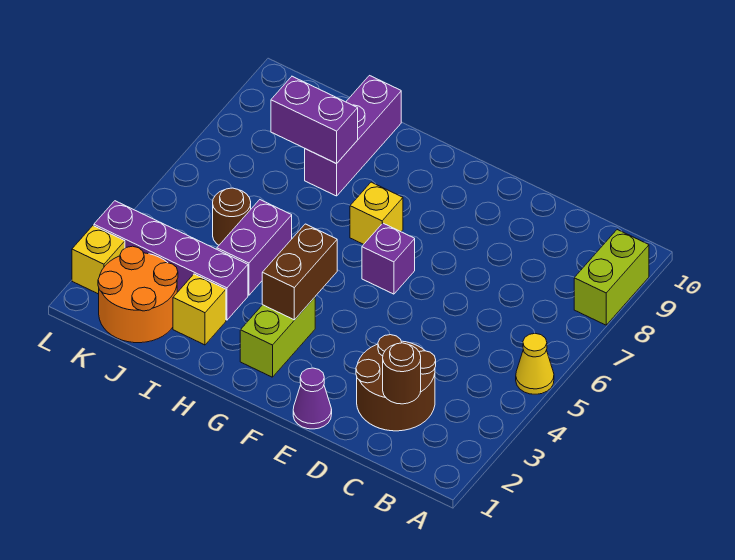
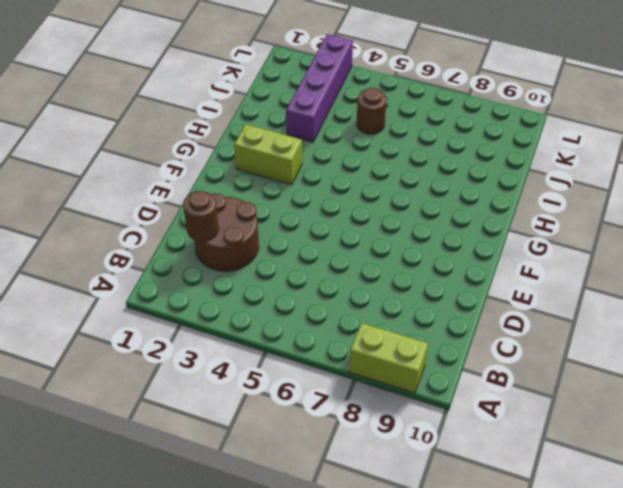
none -> yellow cone A5 level 1
none -> purple cone E1 level 1
none -> purple brick F6 level 1

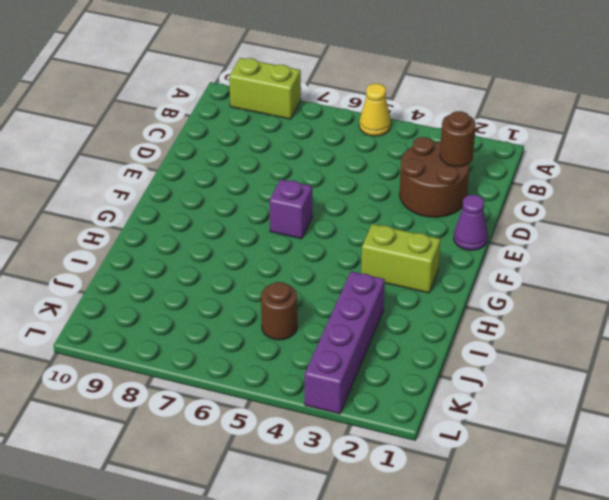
none -> yellow brick G7 level 1
none -> yellow brick I2 level 1
none -> purple brick I4:I5 level 1

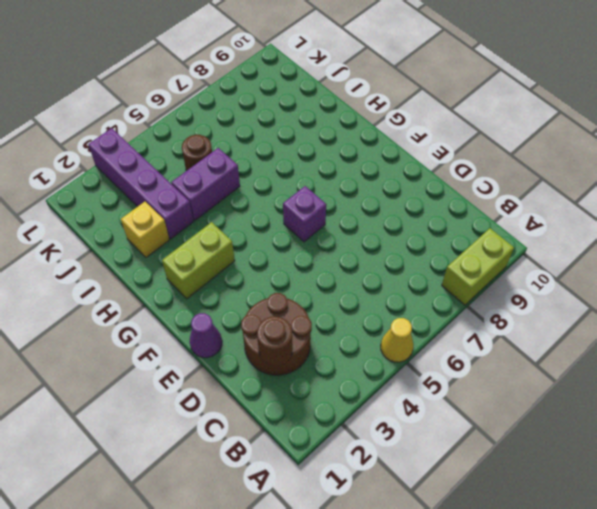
none -> yellow brick G7 level 1
none -> purple brick I8:I10 level 1
none -> orange round brick J1:K2 level 1

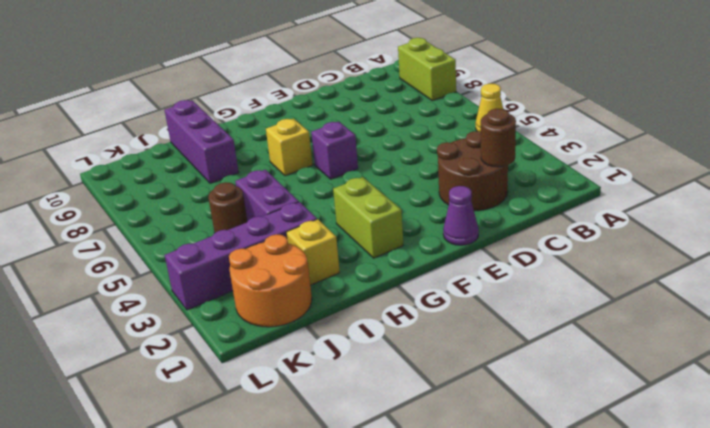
none -> yellow brick L2 level 1
none -> brown brick G3:G4 level 2
none -> purple brick I8:J8 level 2

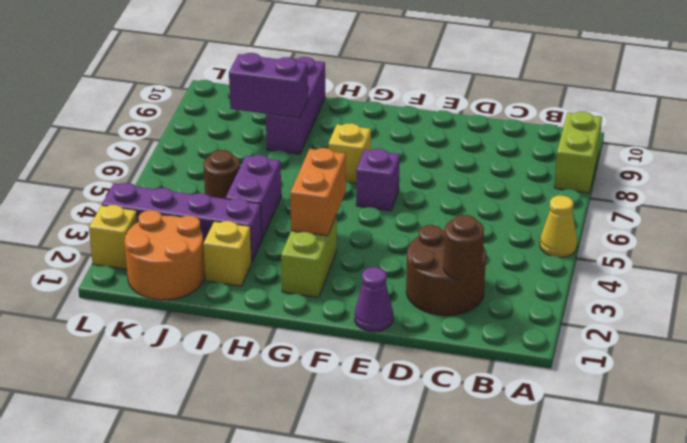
orange brick G3:G4 level 2 -> brown brick G3:G4 level 2

